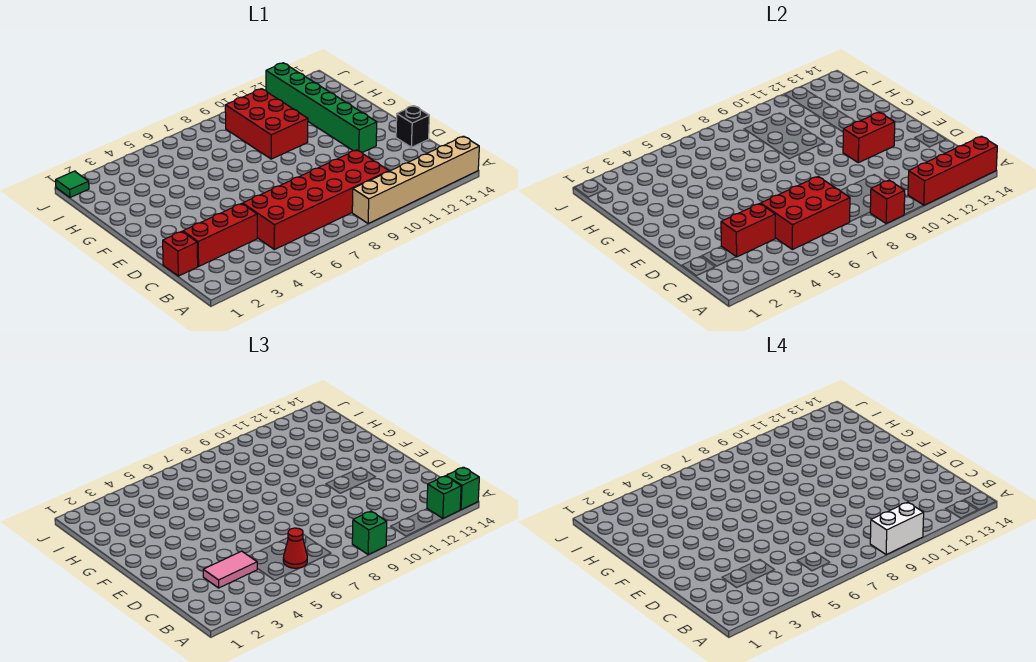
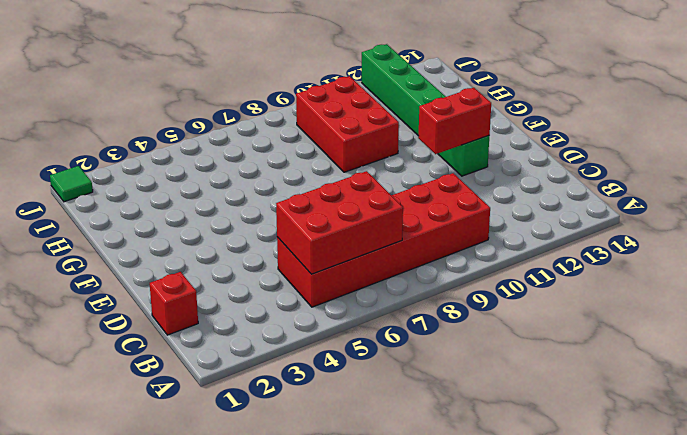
none -> tan brick A9:A14 level 1
none -> red brick C2:C4 level 1
none -> black brick D14 level 1

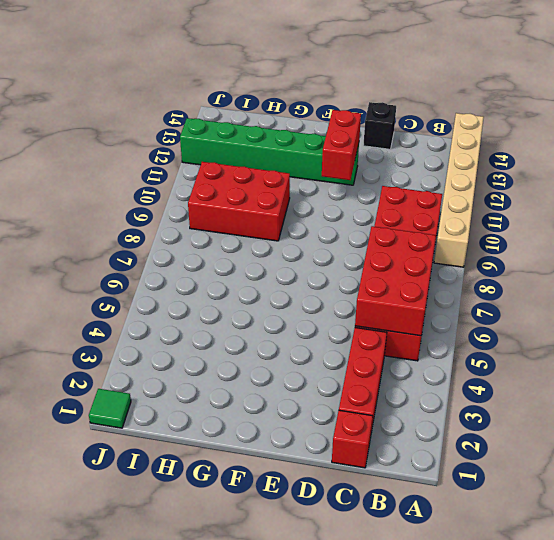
none -> red brick A9 level 2
none -> red brick A11:A14 level 2
none -> red brick C3:C4 level 2

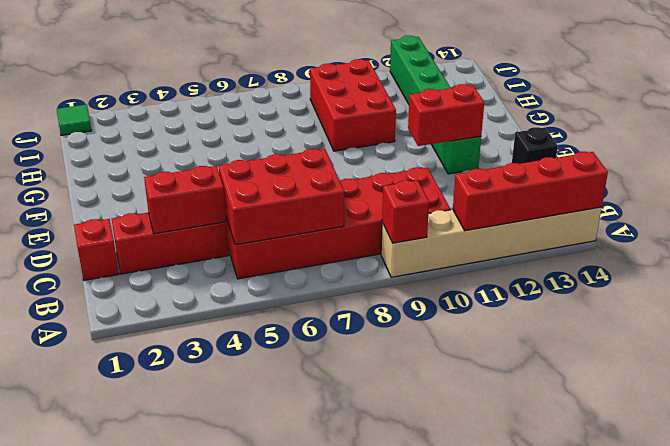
none -> green brick A9 level 3
none -> green brick A13 level 3
none -> green brick A14 level 3

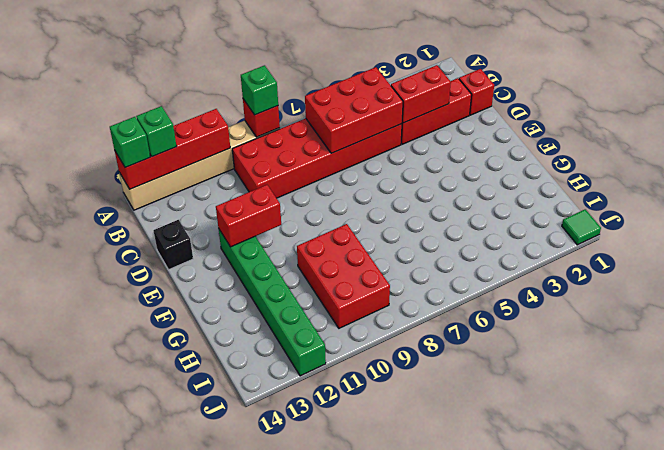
none -> red cone B6 level 3
none -> pink tile C3:C4 level 3
none -> white brick A9:A10 level 4

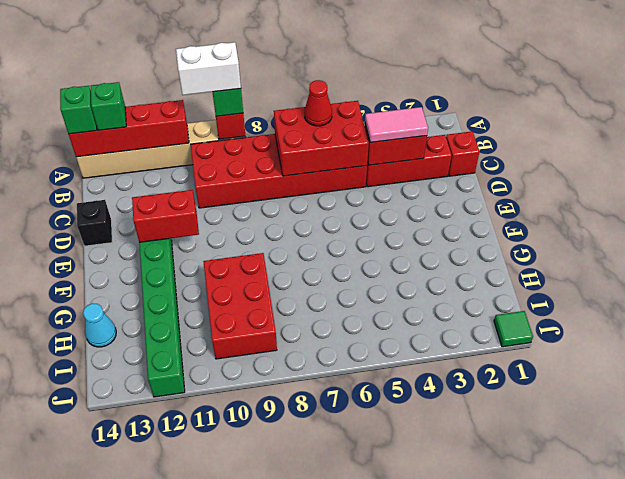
cyan cone H14 level 1 -> none

